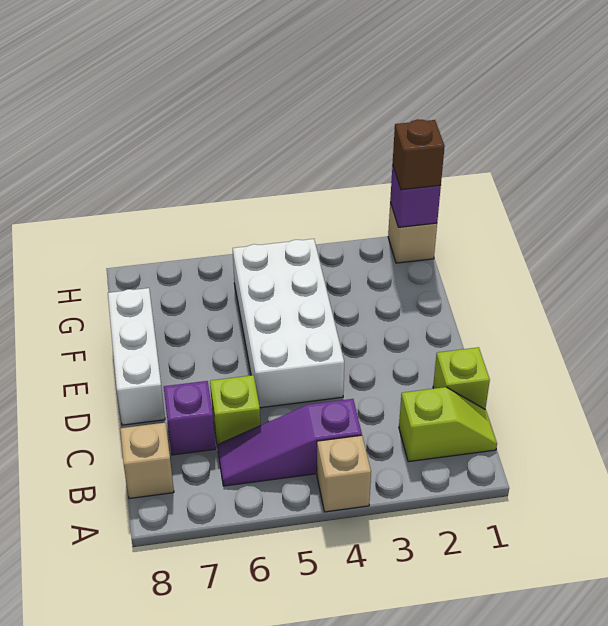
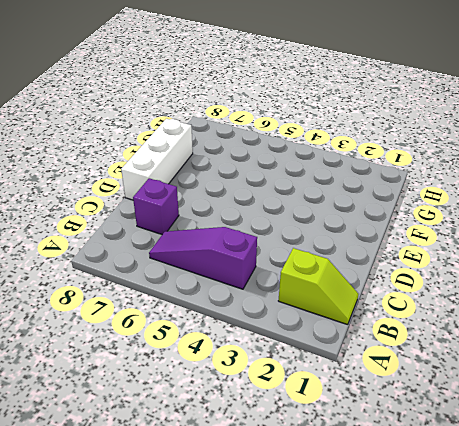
none -> tan brick A4 level 1
none -> tan brick B8 level 1
none -> lime brick C1 level 1

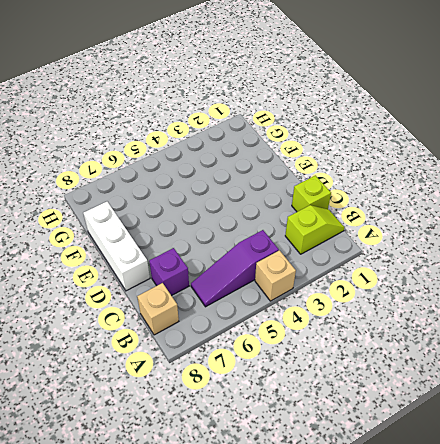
none -> lime brick C6 level 1
none -> white brick D4:G5 level 1
none -> tan brick H1 level 1

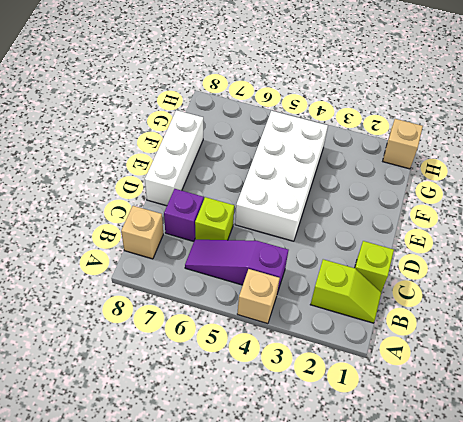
none -> purple brick H1 level 2
none -> brown brick H1 level 3

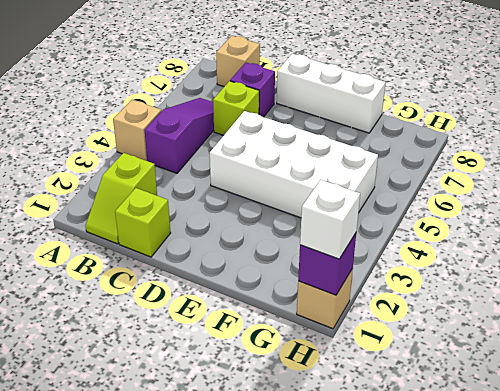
white brick H1 level 3 -> brown brick H1 level 3

